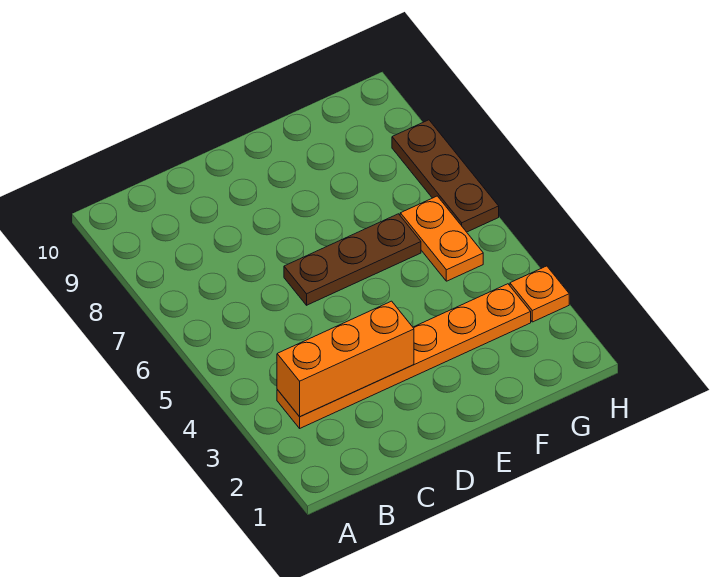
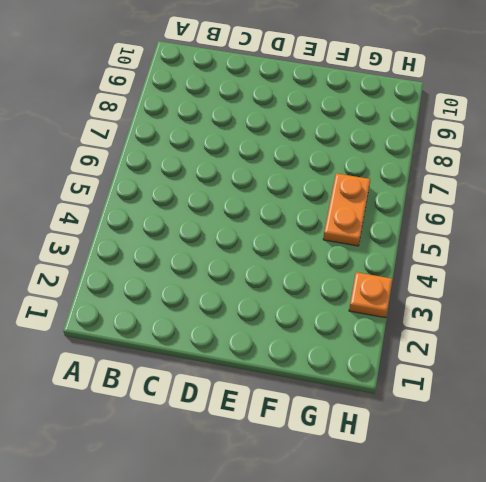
none -> orange plate B3:G3 level 1
none -> brown plate D6:F6 level 1

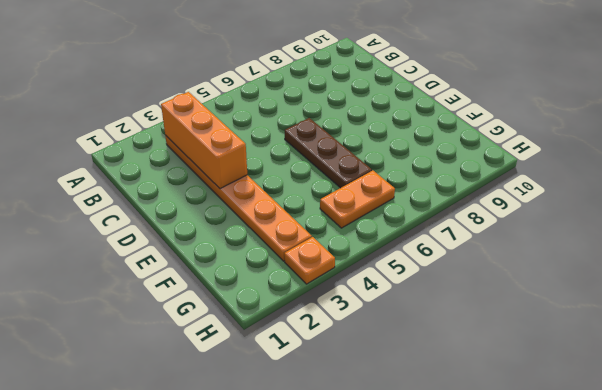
none -> brown plate H6:H8 level 1

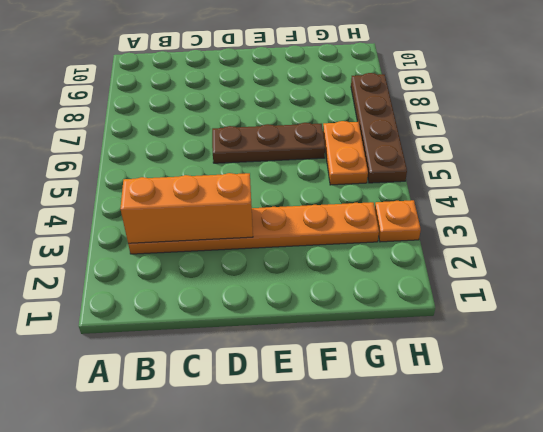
brown plate H5:H8 level 1 -> brown plate H6:H8 level 1

